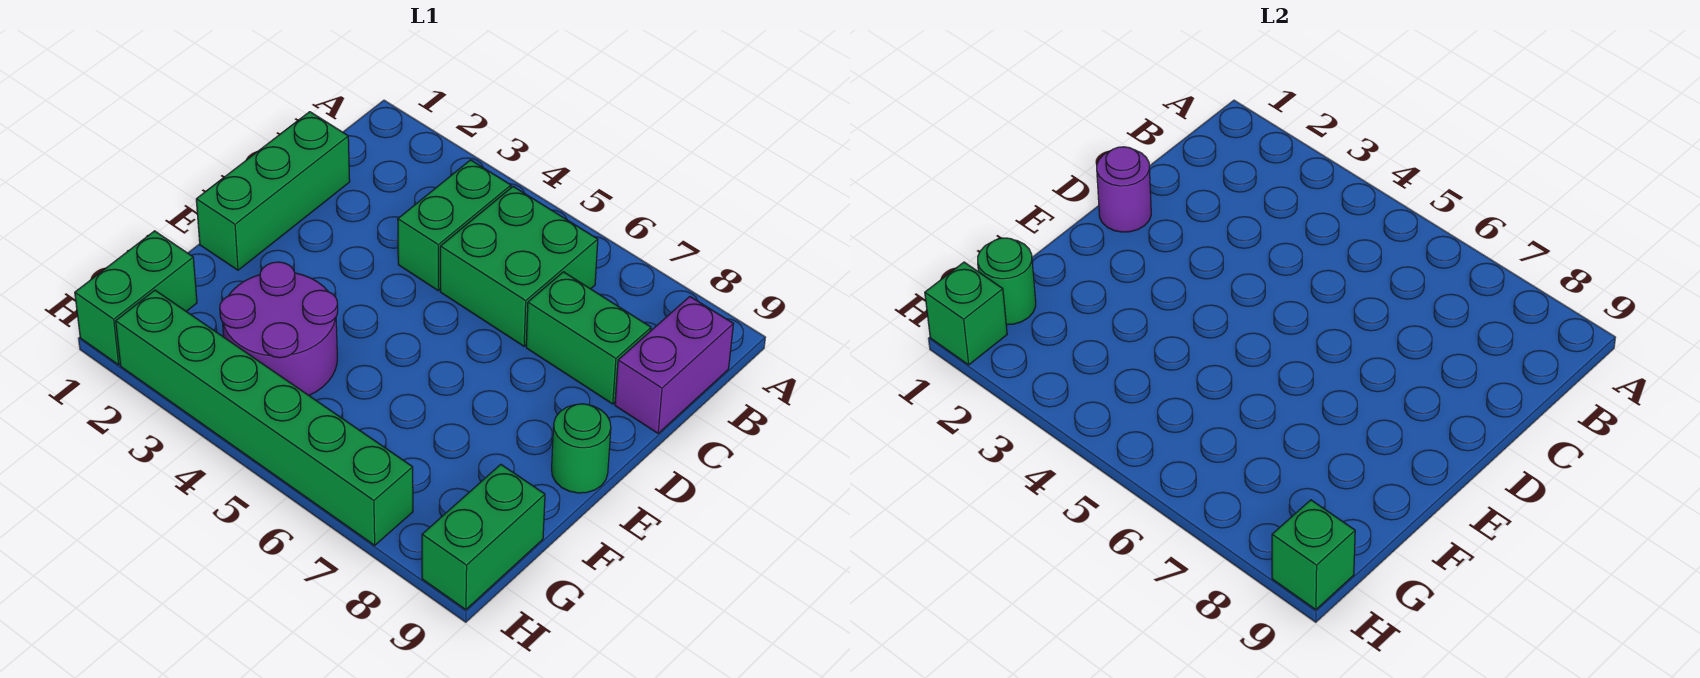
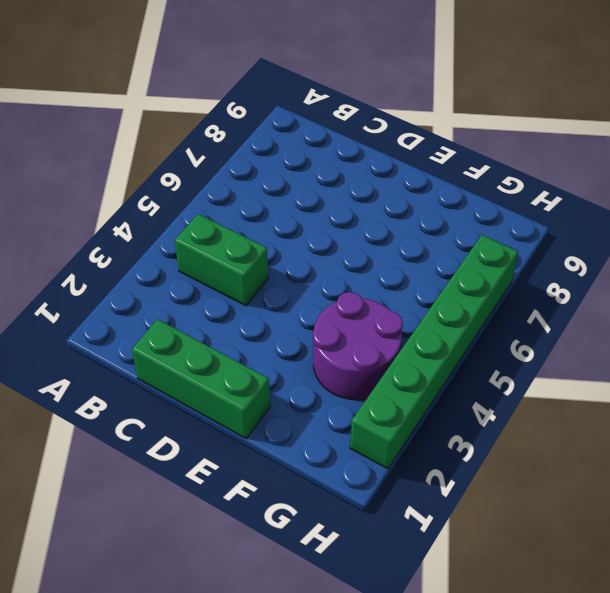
none -> green brick B5:C6 level 1
none -> purple brick B9:C9 level 1
none -> green brick C7:C8 level 1

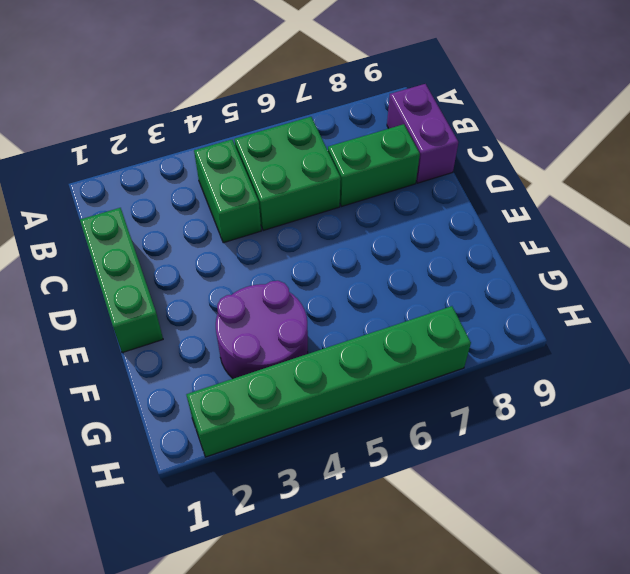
none -> green round brick E9 level 1
none -> green brick G1:H1 level 1
none -> green brick G9:H9 level 1

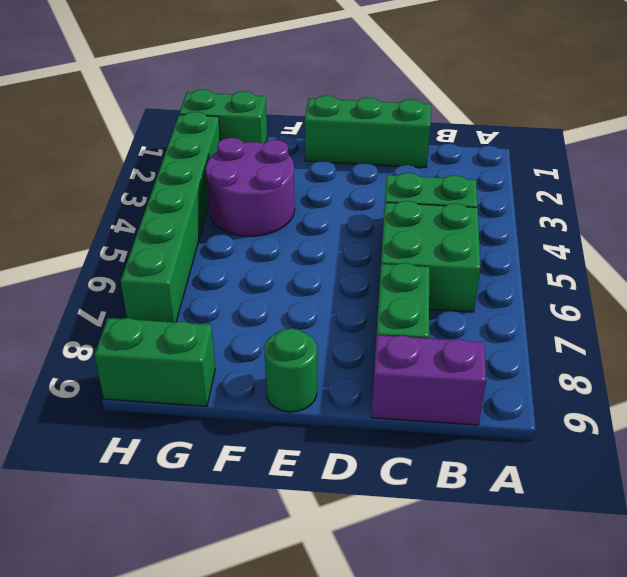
none -> purple round brick D1 level 2
none -> green round brick G1 level 2
none -> green brick H1 level 2

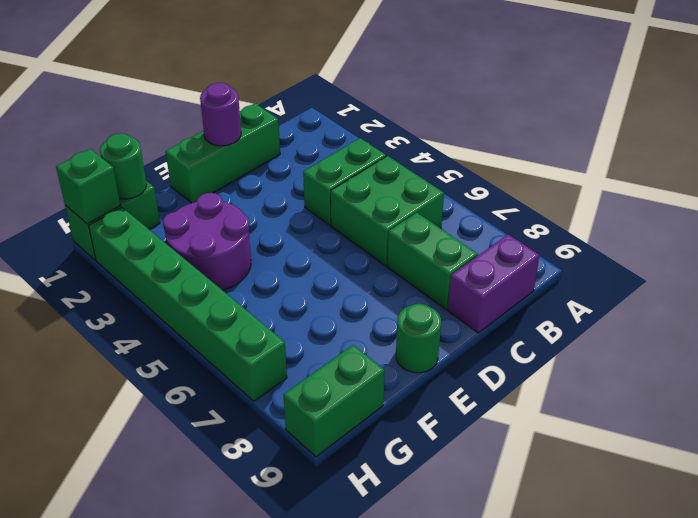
none -> green brick H9 level 2

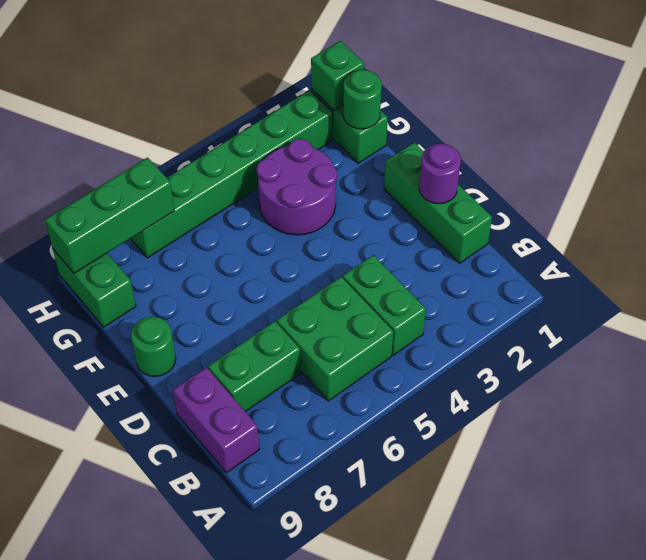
green brick H7:H9 level 2 -> green brick H9 level 2

